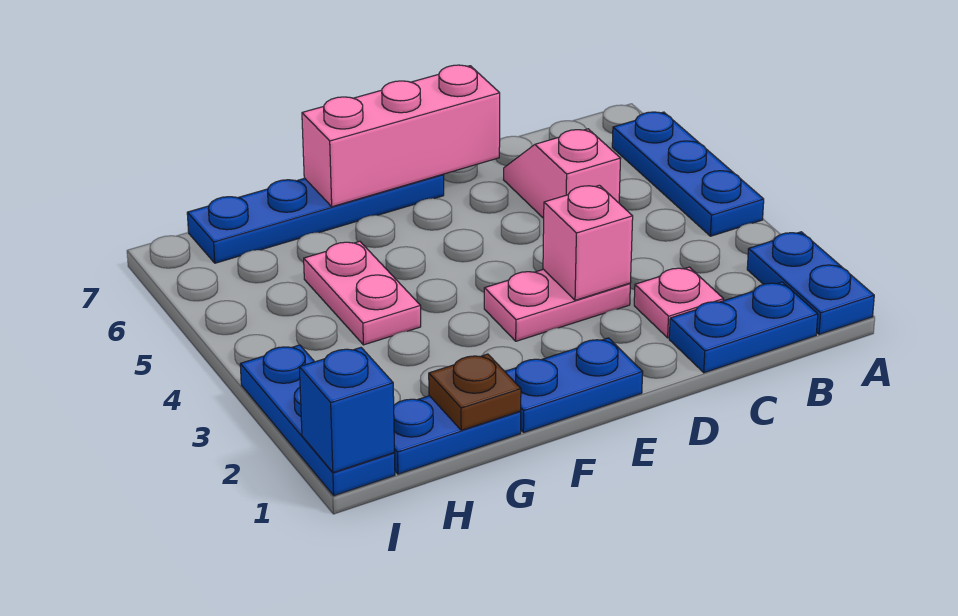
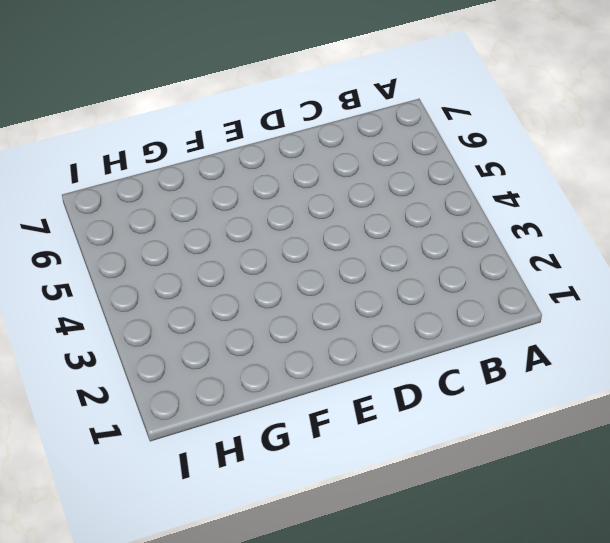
none -> blue plate A1:A2 level 1
none -> blue plate A4:A6 level 1
none -> blue plate B1:C1 level 1

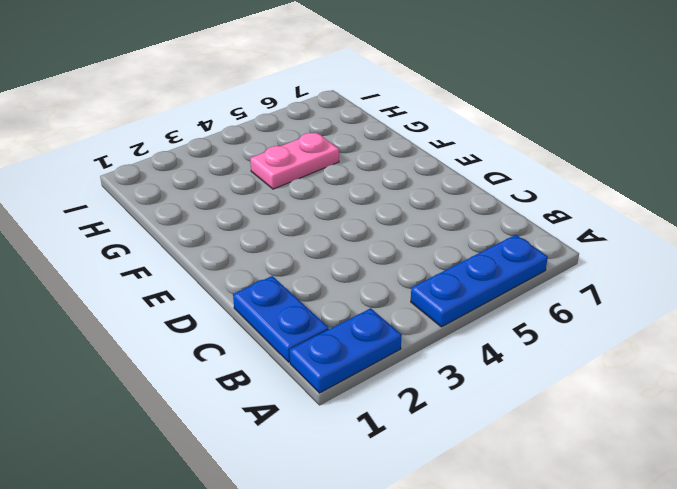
none -> pink plate C2 level 1
none -> pink slope C5:C6 level 1 top 5
none -> pink plate D3:E3 level 1

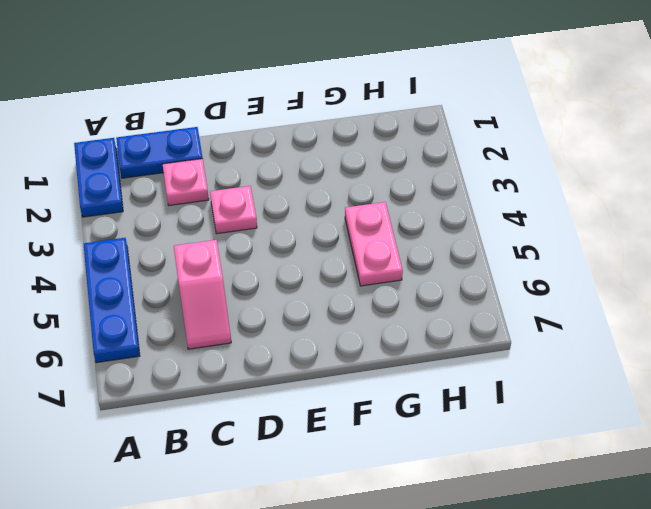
pink plate D3 level 1 -> pink plate D3:E3 level 1
none -> blue plate E1:F1 level 1
none -> blue plate E7:H7 level 1
none -> blue plate G1:H1 level 1

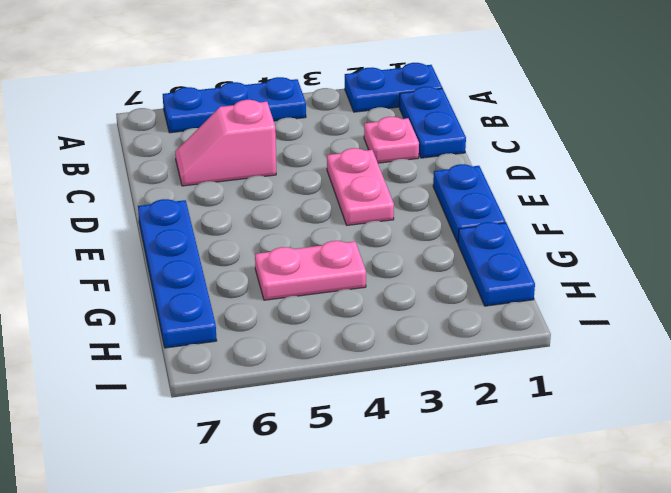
none -> blue plate I1:I3 level 1
none -> pink brick D3 level 2
none -> pink brick D7:F7 level 2

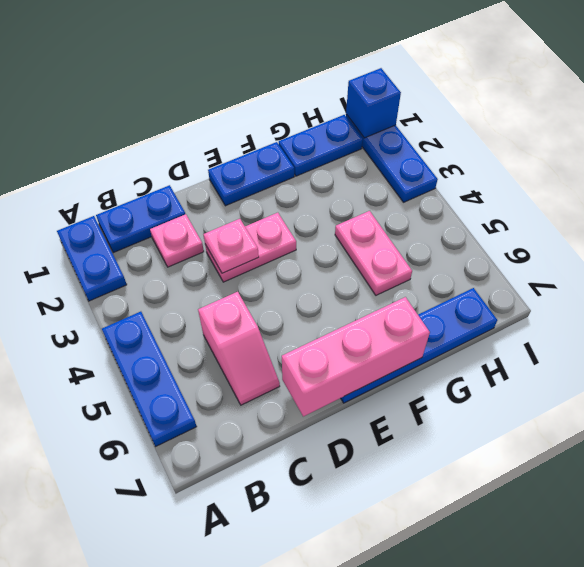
pink plate D3 level 2 -> pink brick D3 level 2
none -> brown plate G1 level 2

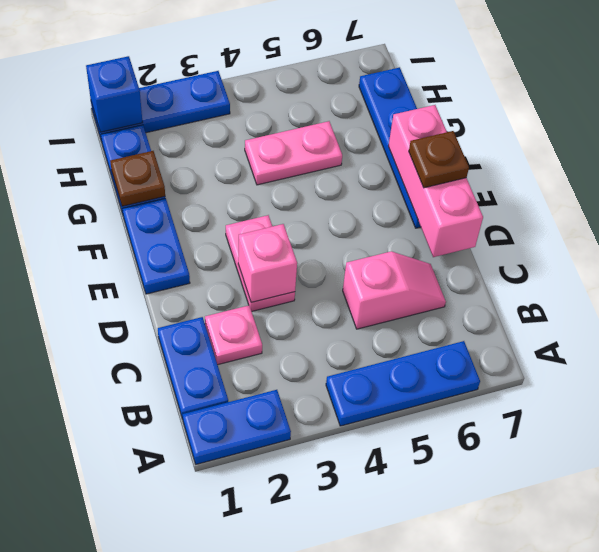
brown plate E7 level 3 -> none

